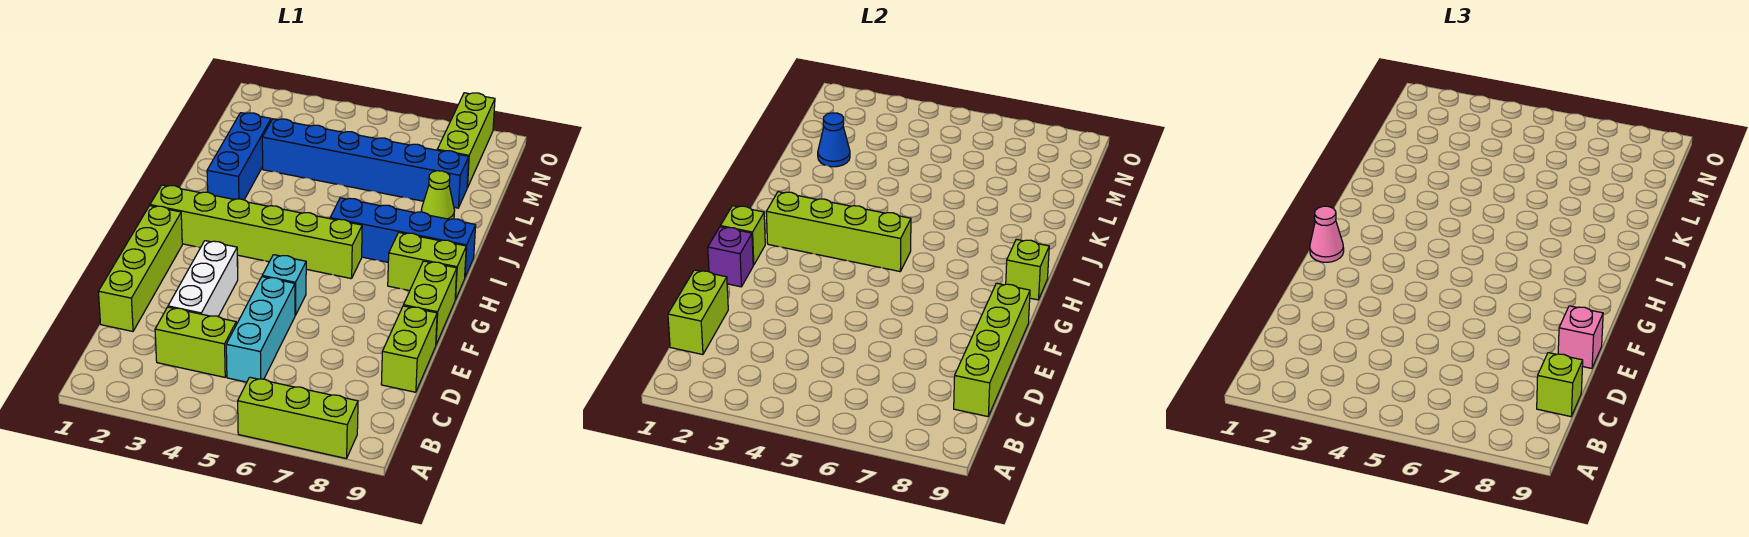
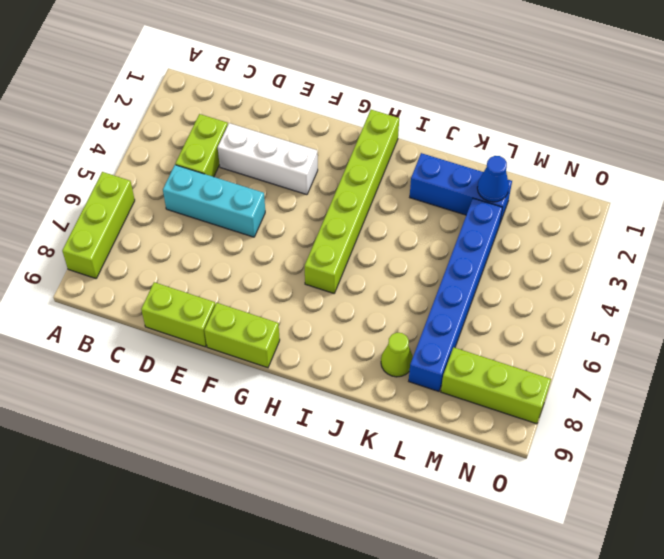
none -> lime brick D1:G1 level 1
none -> cyan brick F5 level 1
none -> lime brick H8:H9 level 1

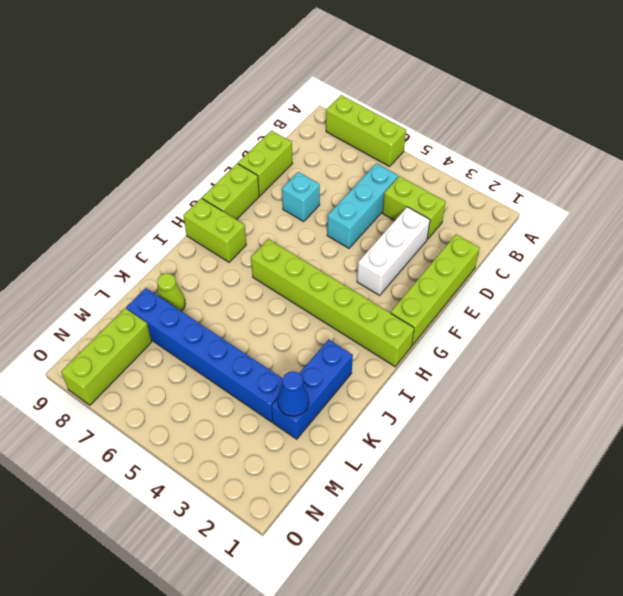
cyan brick E7 level 1 -> cyan brick F5 level 1
none -> blue brick I6:I9 level 1
none -> lime brick C1:D1 level 2
none -> lime brick C9:F9 level 2

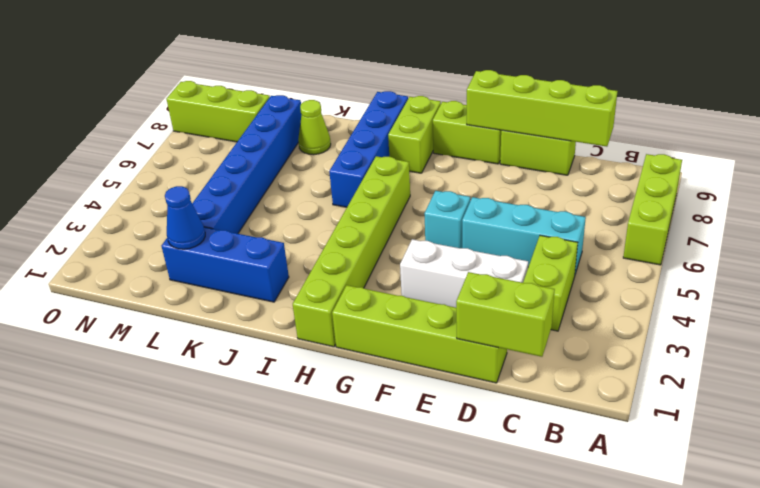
none -> purple brick F1 level 2
none -> lime brick G1 level 2
none -> lime brick H2:H5 level 2

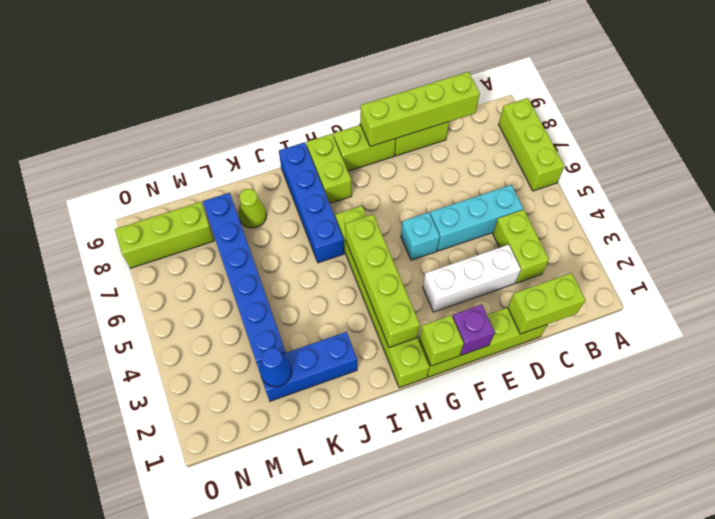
none -> lime brick H9 level 2
none -> lime brick C9 level 3
none -> pink brick E9 level 3

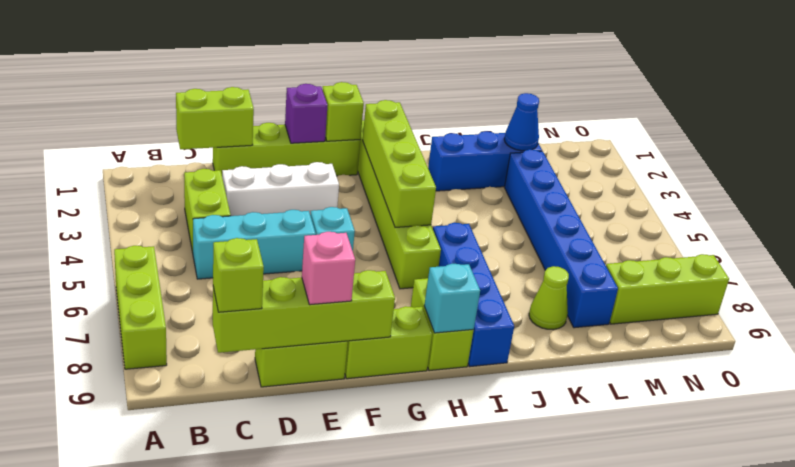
cyan brick H9 level 2 -> lime brick H9 level 2
none -> pink cone G1 level 3

